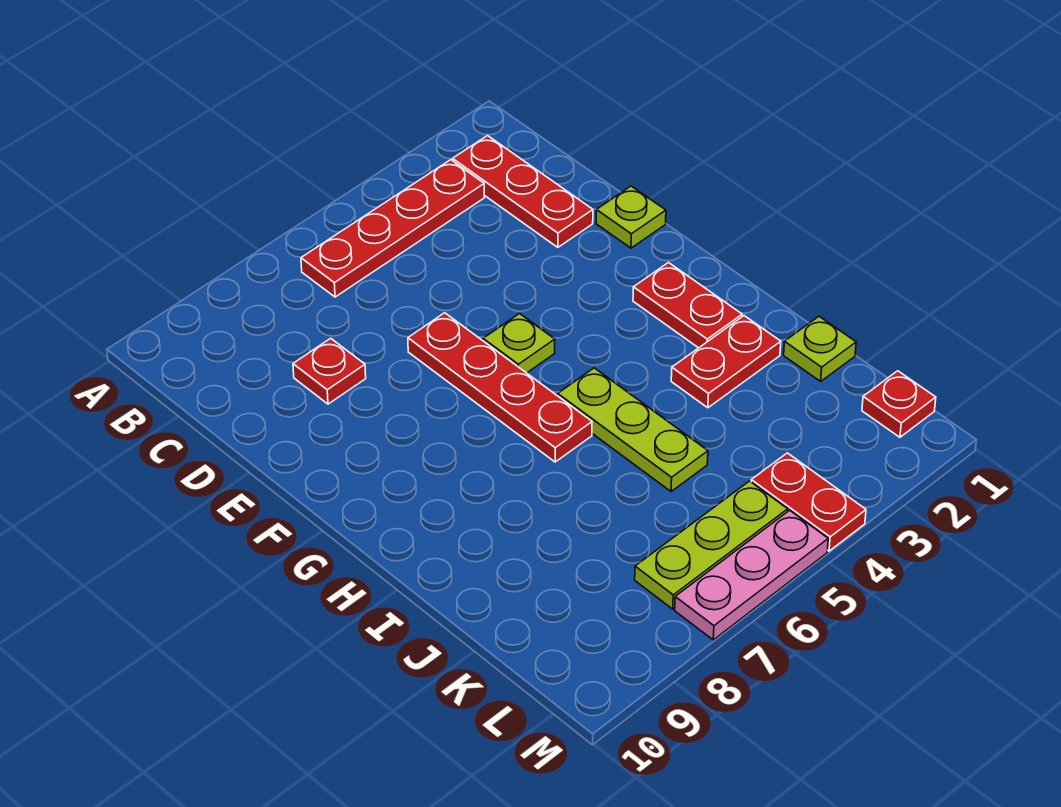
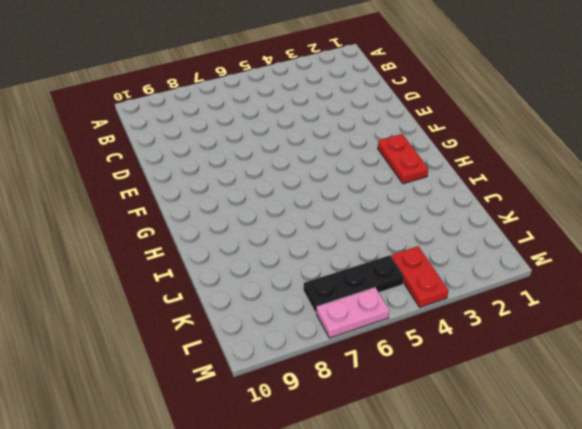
black plate L5:L7 level 1 -> lime plate L5:L7 level 1
pink plate M6:M7 level 1 -> pink plate M5:M7 level 1
none -> red plate B2:D2 level 1
none -> red plate B3:B6 level 1
none -> red plate D8 level 1

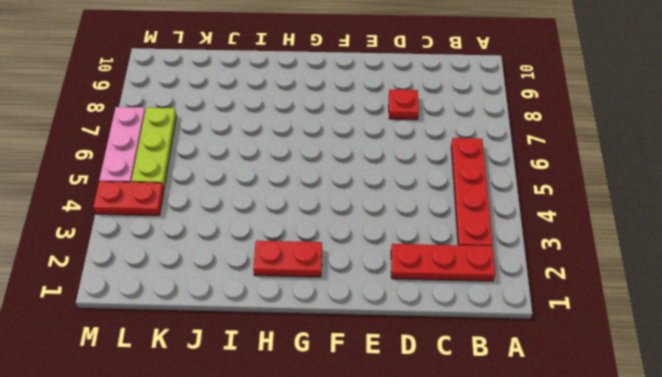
none -> lime plate E1 level 1
none -> red plate E6:H6 level 1
none -> lime plate F5 level 1

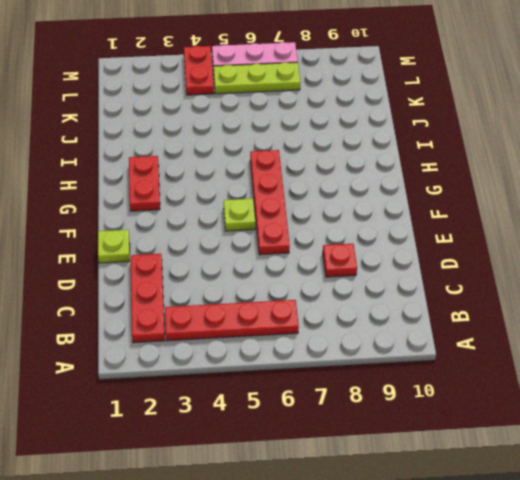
none -> lime plate H5:J5 level 1
none -> red plate I2:I3 level 1
none -> lime plate J1 level 1

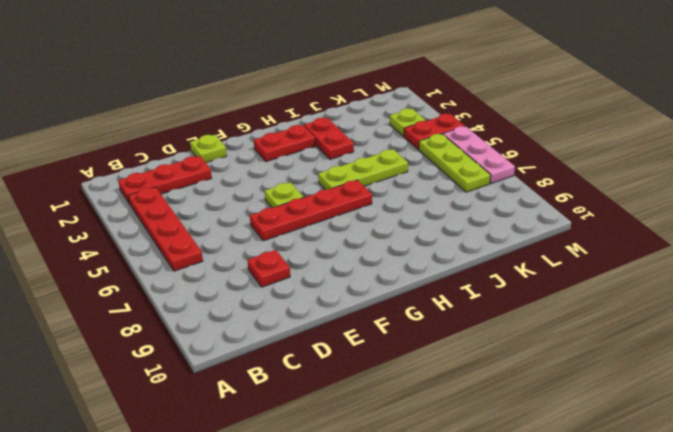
lime plate L3 level 1 -> lime plate J1 level 1
none -> red plate L1 level 1

